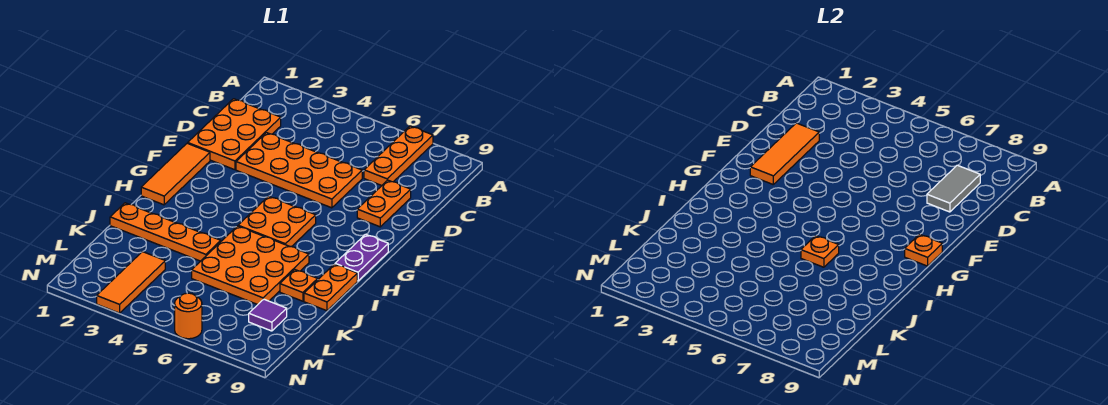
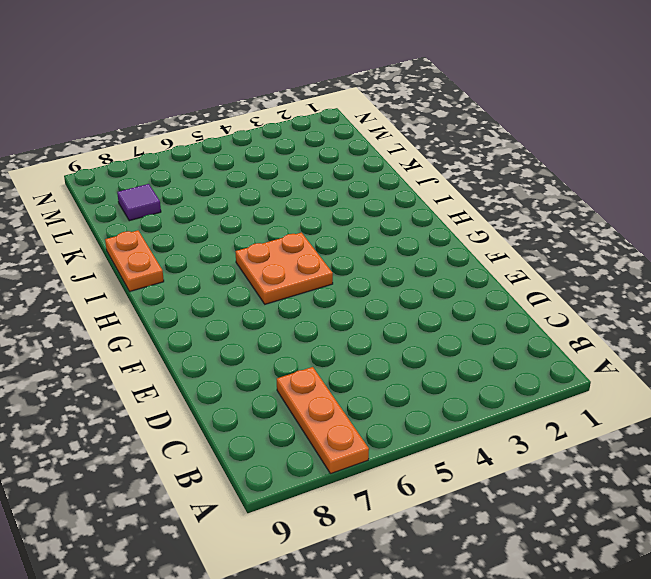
none -> orange plate C1:E2 level 1
none -> orange plate D3:E6 level 1
none -> orange plate D8:E8 level 1

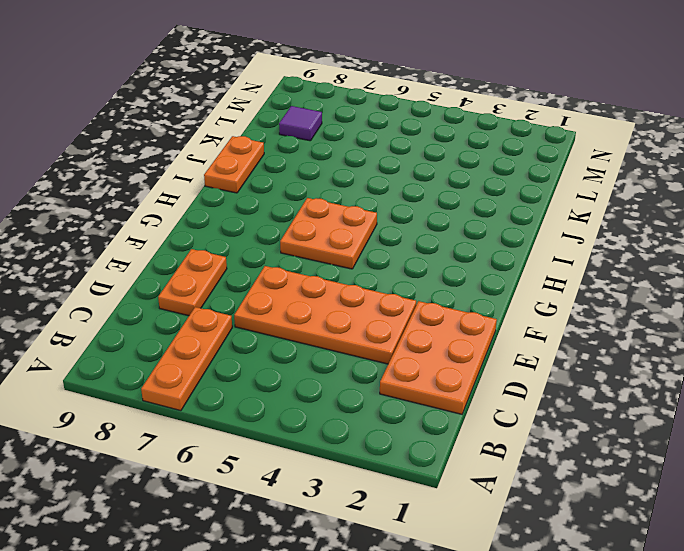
none -> orange tile F1:H1 level 1
none -> purple plate G9:H9 level 1
none -> orange plate I5:K7 level 1

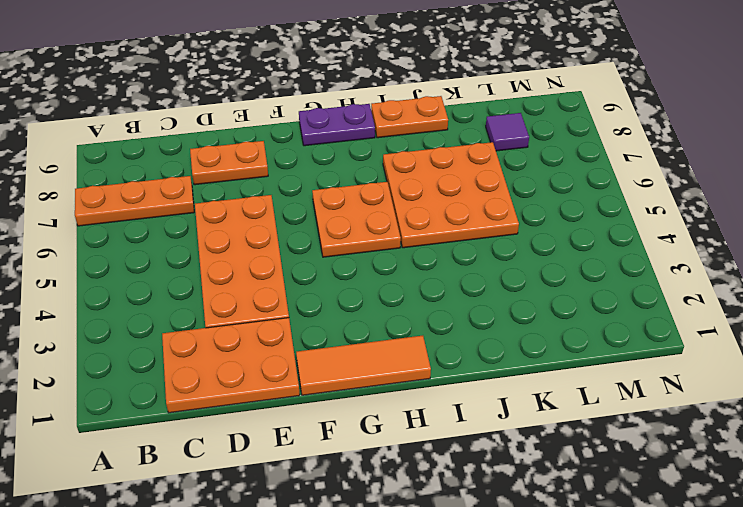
none -> orange plate J1:J4 level 1
none -> orange plate J8 level 1
none -> orange tile L3:N3 level 1

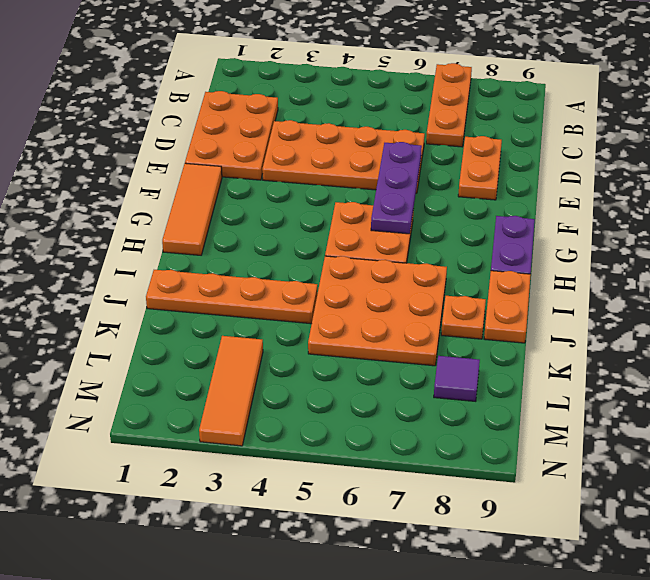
purple plate E6:G6 level 2 -> none
none -> orange round brick N6 level 1
none -> grey tile C8:D8 level 2
none -> orange tile D2:F2 level 2

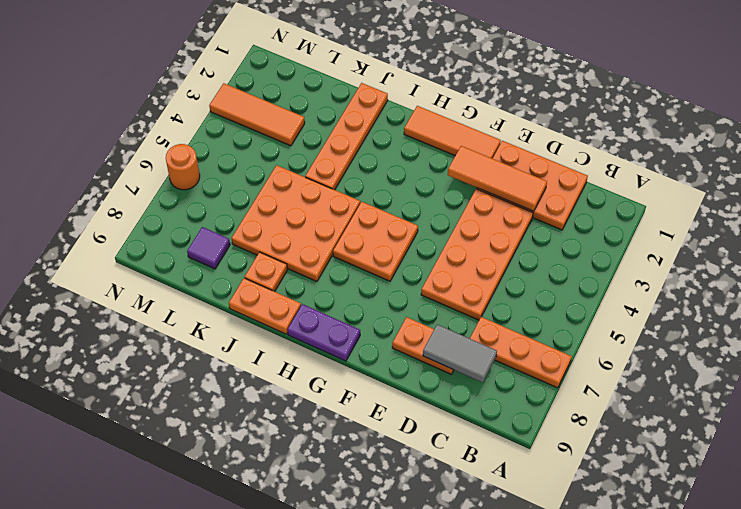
none -> orange plate G9 level 2
none -> orange plate I6 level 2

